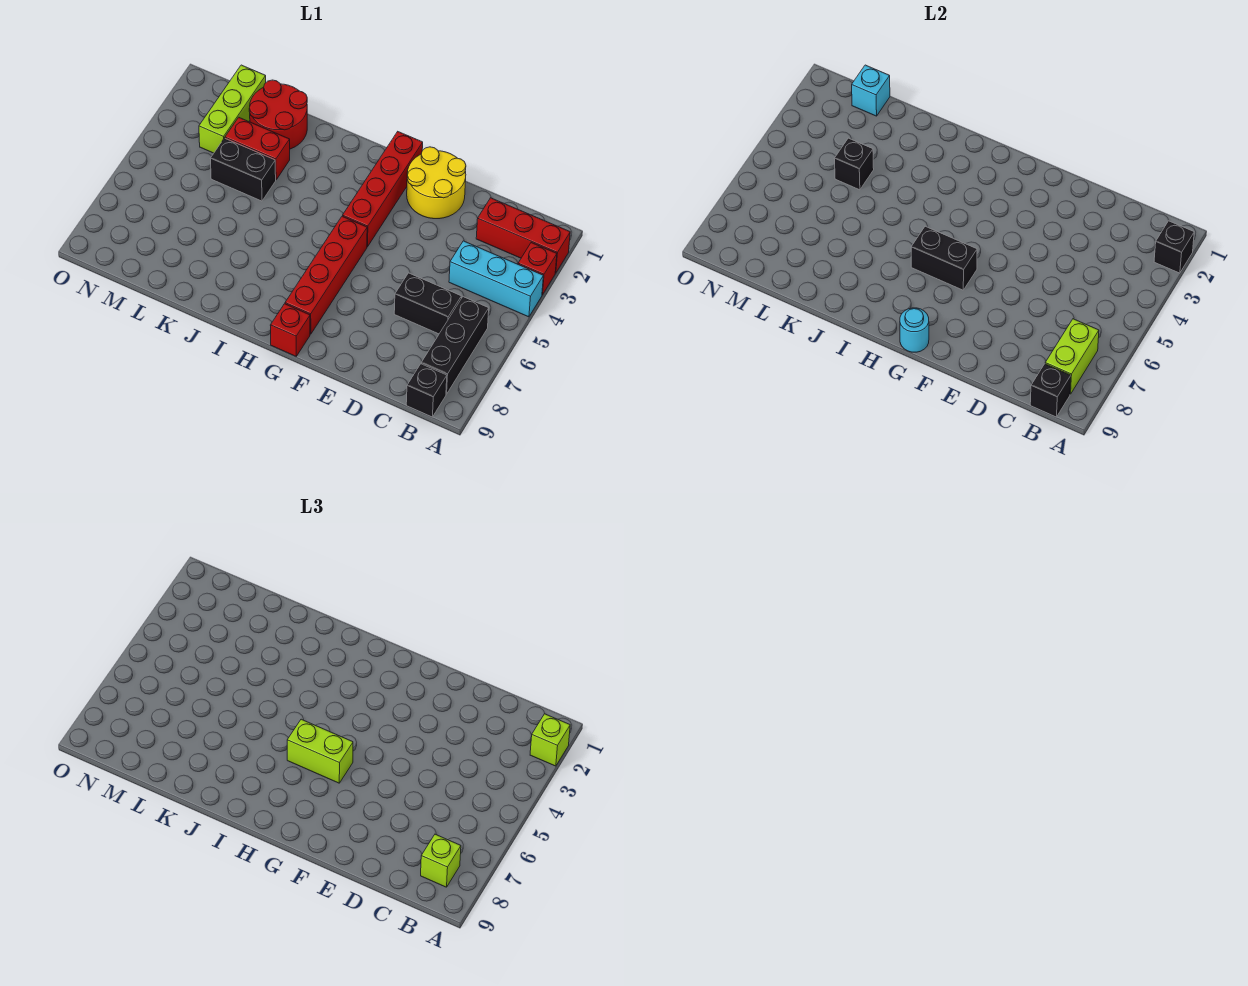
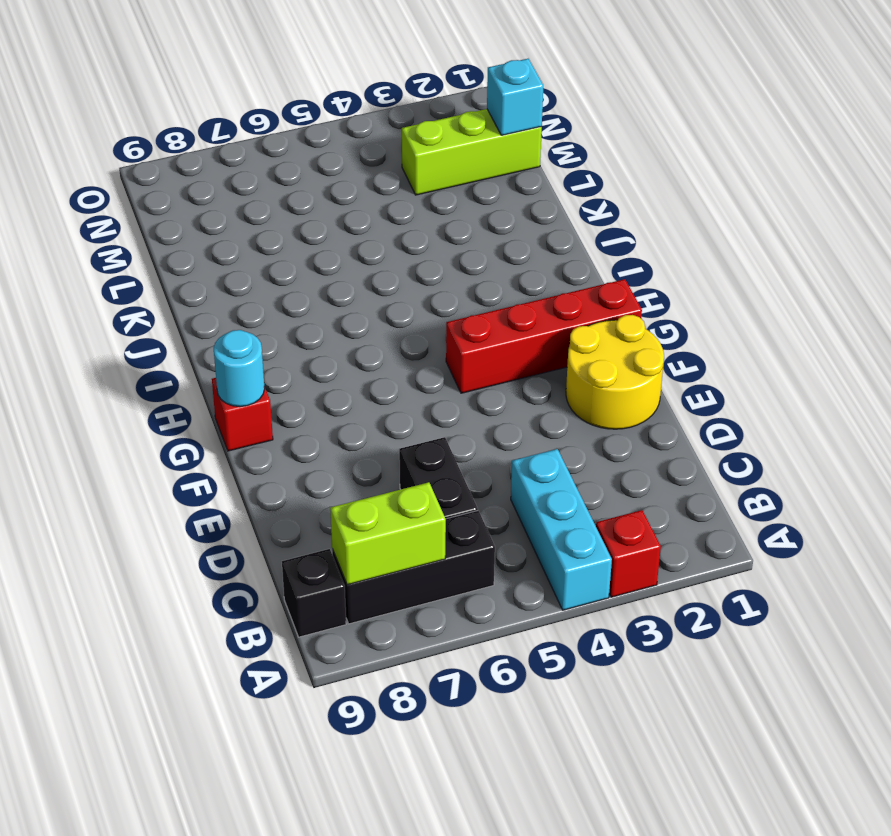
none -> red brick A2:C2 level 1
none -> red brick G5:G8 level 1
none -> red round brick K1:L2 level 1

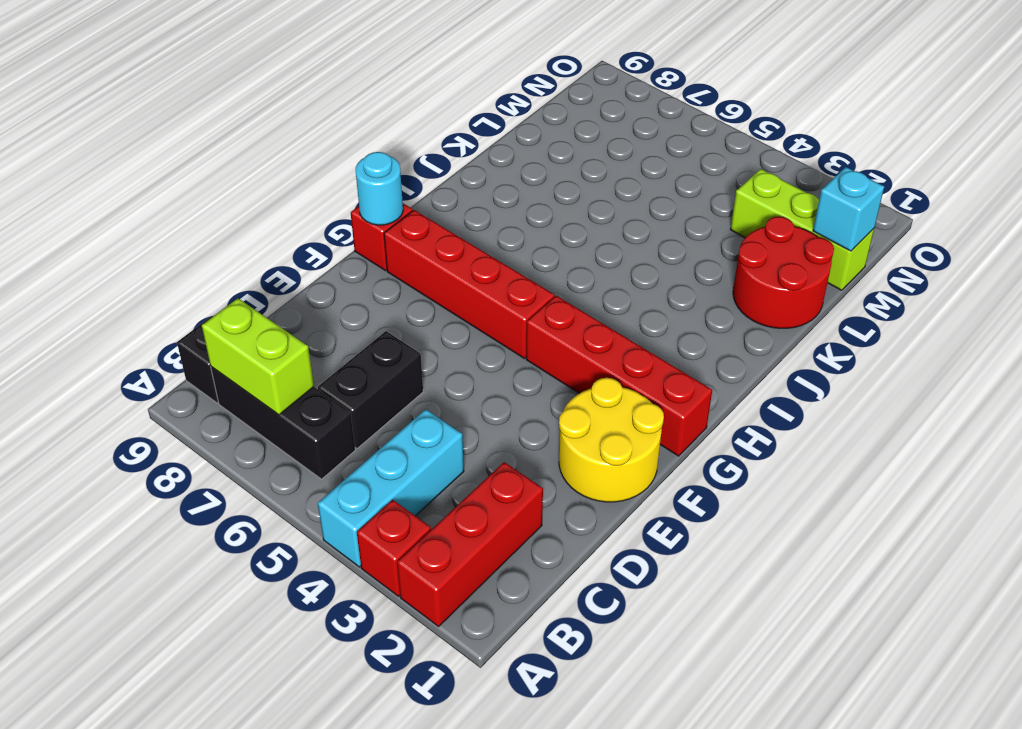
none -> red brick K3:L3 level 1
none -> black brick K4:L4 level 1
none -> black brick A2 level 2

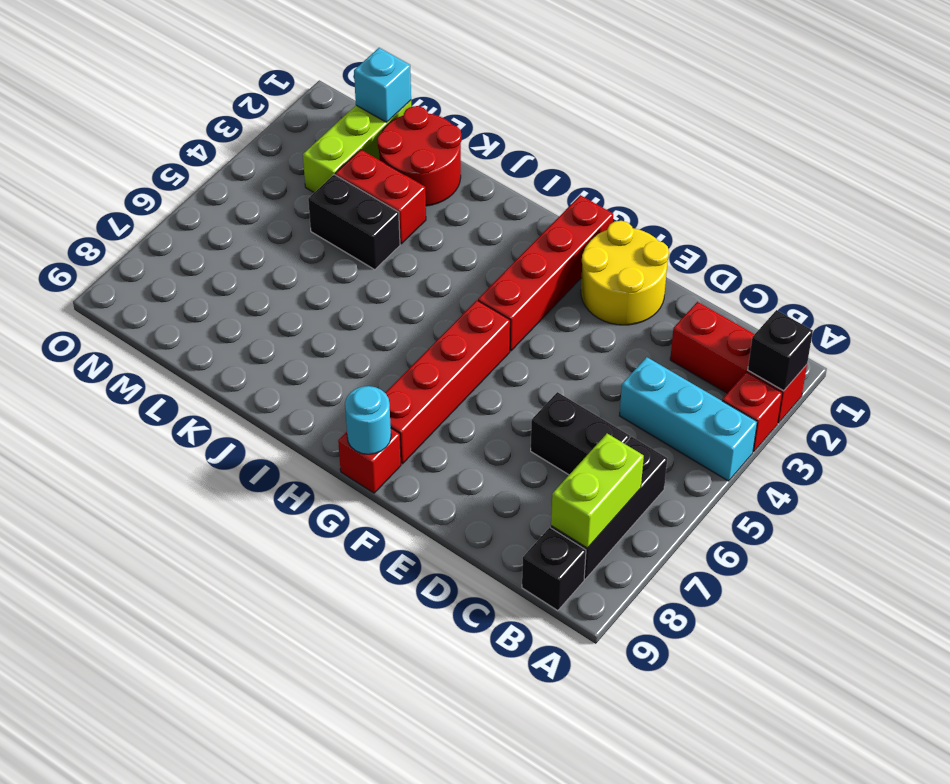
none -> black brick B9 level 2
none -> black brick G6:H6 level 2
none -> black brick L4 level 2

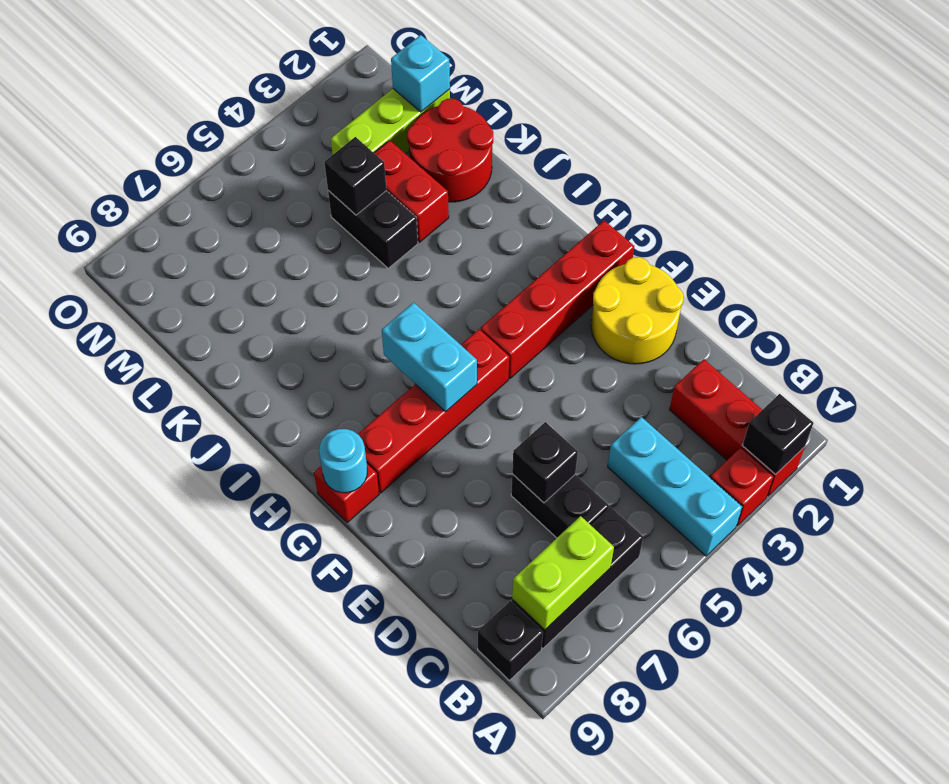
black brick D6 level 2 -> black brick B9 level 2
cyan brick G6:H6 level 2 -> black brick G6:H6 level 2
none -> lime brick A2 level 3
none -> lime brick B8 level 3
none -> lime brick G6:H6 level 3

